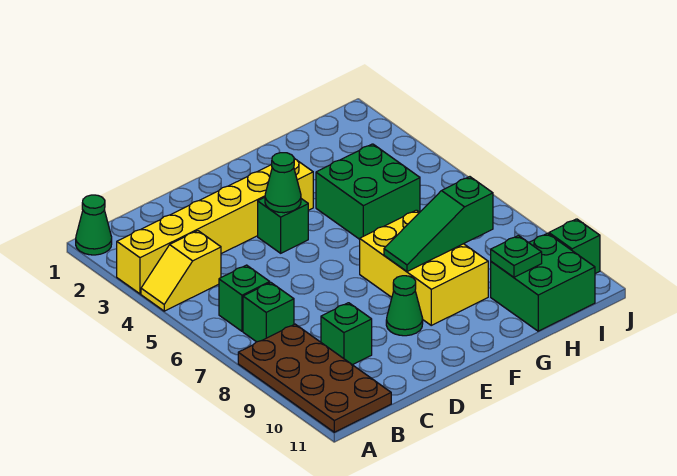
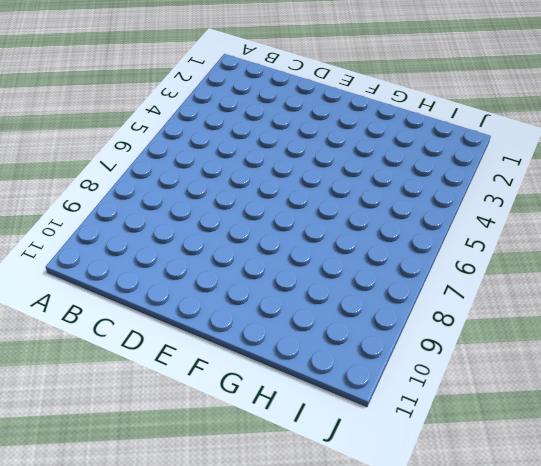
none -> green cone A1 level 1
none -> yellow brick A3:F3 level 1
none -> yellow slope A4:B4 level 1 top B

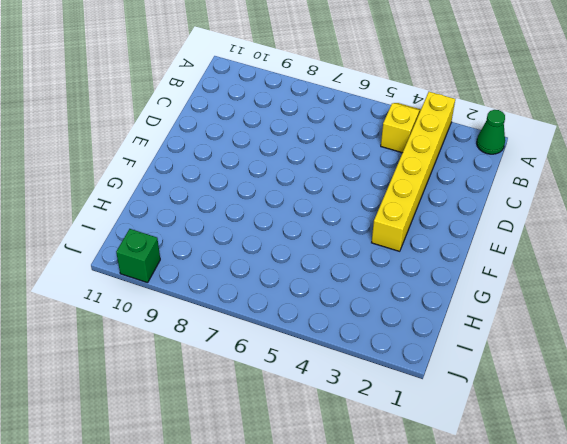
none -> brown plate A8:B11 level 1
none -> green brick B6 level 1
none -> green brick B7 level 1

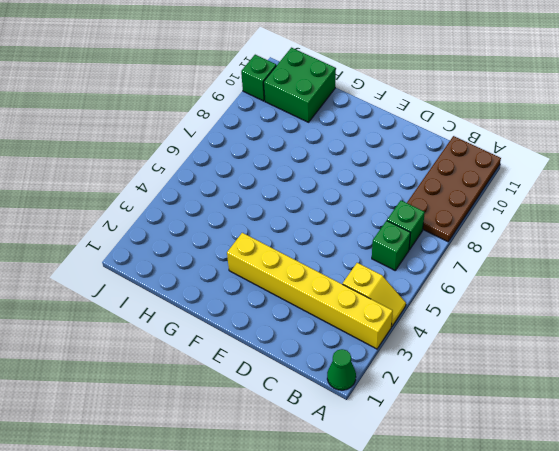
none -> green brick C9 level 1
none -> green brick E4 level 1
none -> green cone E9 level 1

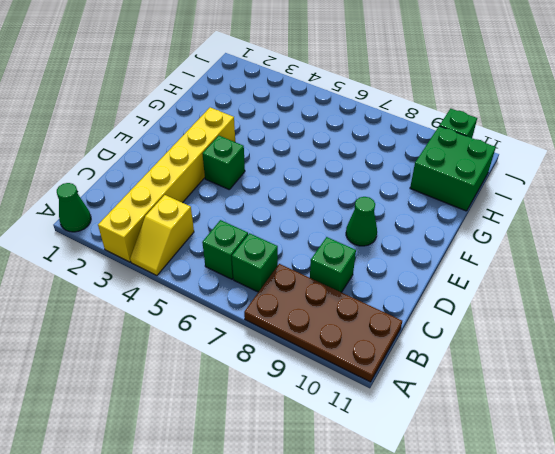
none -> yellow brick F7:G9 level 1
none -> green brick G4:H5 level 1
none -> green cone E4 level 2

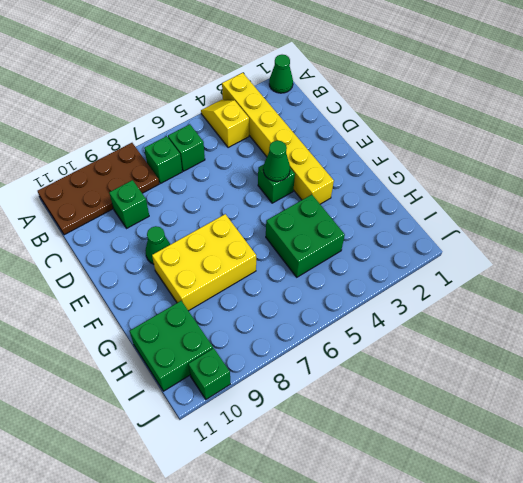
none -> green slope F8:H8 level 2 top H
none -> green plate H10 level 2

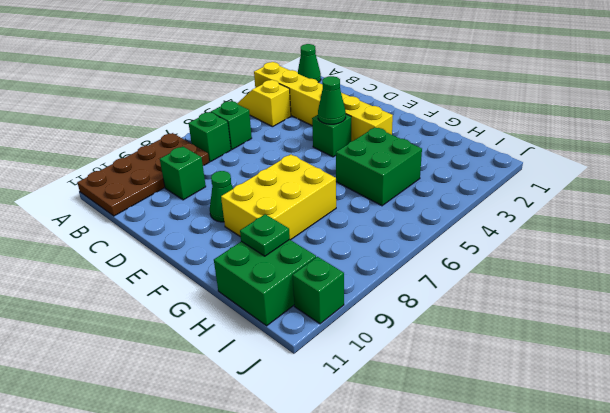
none -> green slope F8:H8 level 2 top H

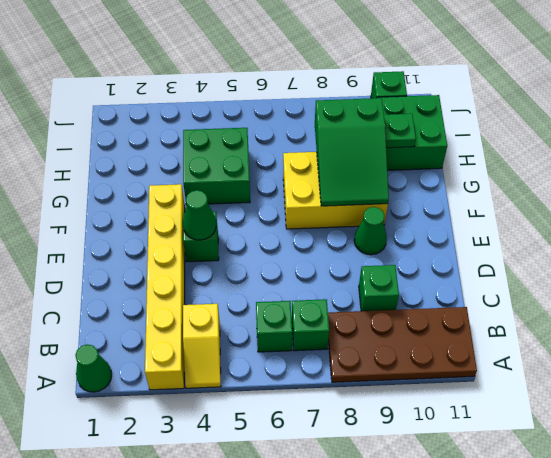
green slope F8:H9 level 2 top H -> green slope F8:H8 level 2 top H

